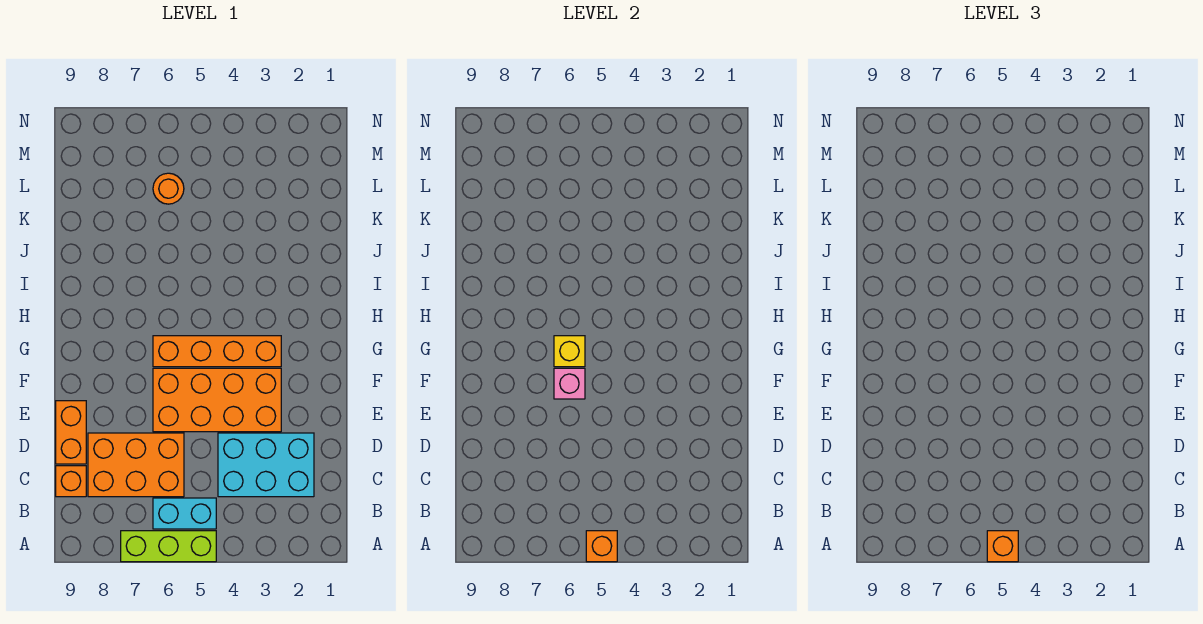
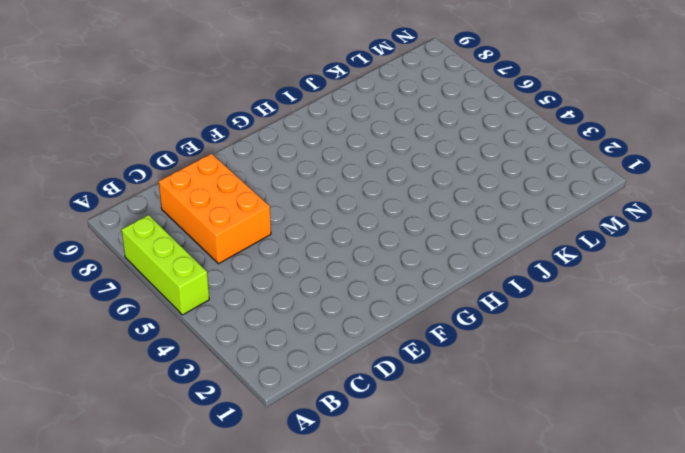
none -> cyan brick B5:B6 level 1
none -> cyan brick C2:D4 level 1
none -> orange brick C9 level 1

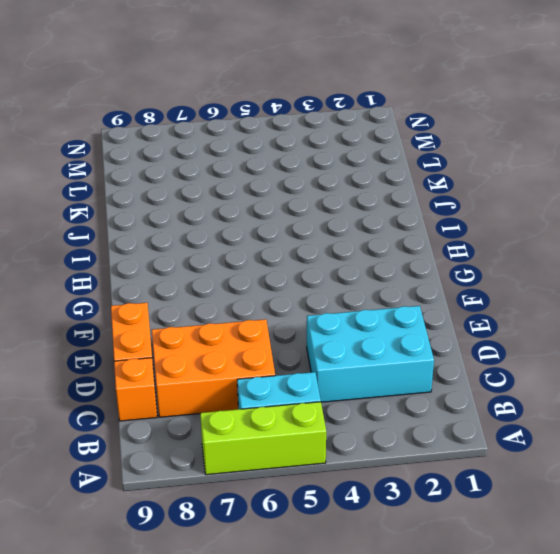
none -> orange brick E3:F6 level 1
none -> orange brick G3:G6 level 1
none -> orange round brick L6 level 1

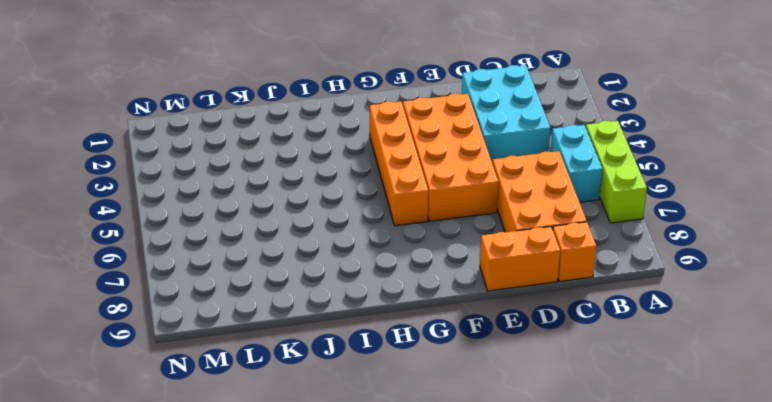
none -> orange round brick L6 level 1
none -> orange brick A5 level 2
none -> pink brick F6 level 2

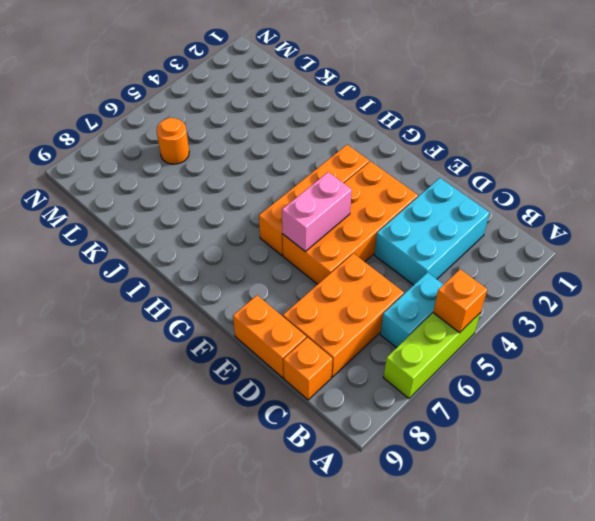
pink brick F5:F6 level 2 -> pink brick F6 level 2
none -> yellow brick G6 level 2
none -> orange brick A5 level 3

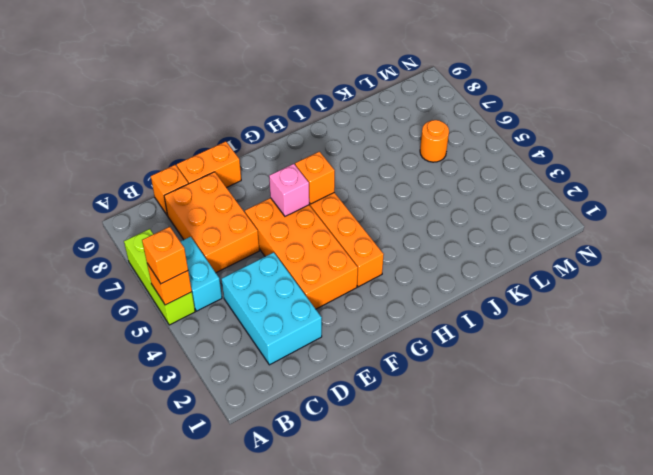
orange brick G6 level 2 -> yellow brick G6 level 2

